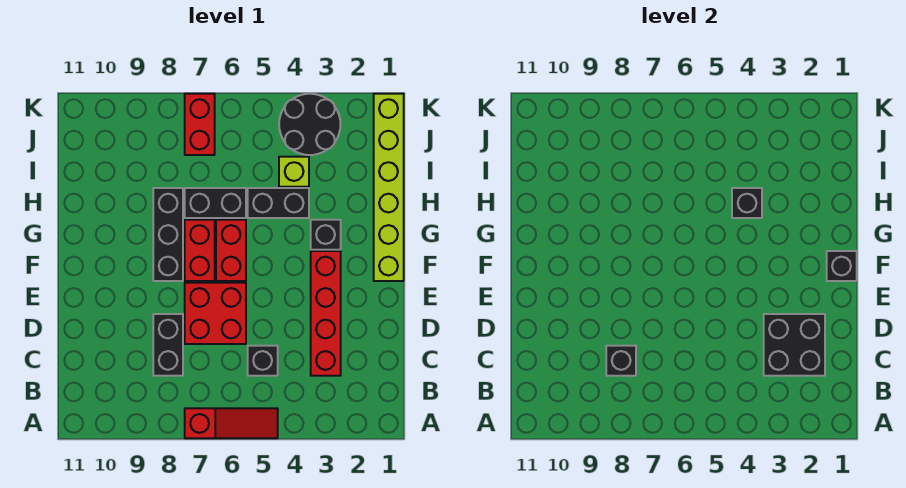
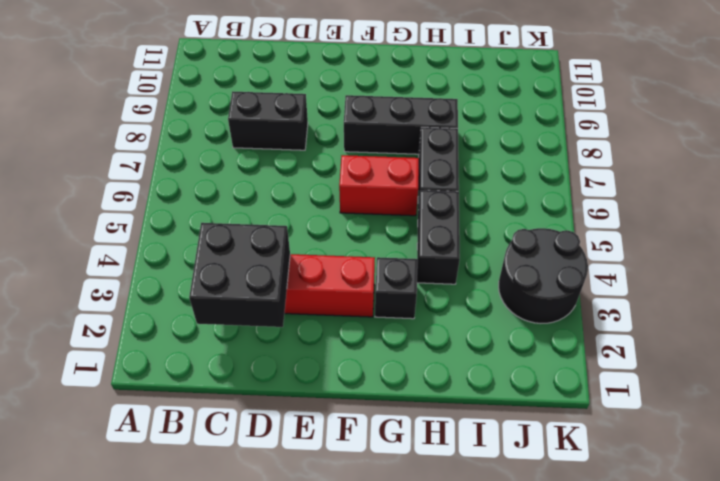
none -> red slope A5:A7 level 1 top 7
none -> black brick C5 level 1
none -> red brick D6:E7 level 1

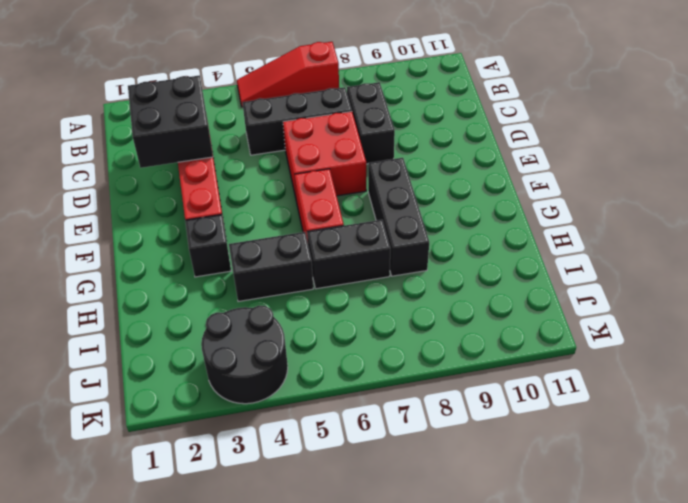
black brick C5:C7 level 1 -> black brick C5 level 1
none -> lime brick F1:K1 level 1
none -> red brick F7:G7 level 1
none -> lime brick I4 level 1

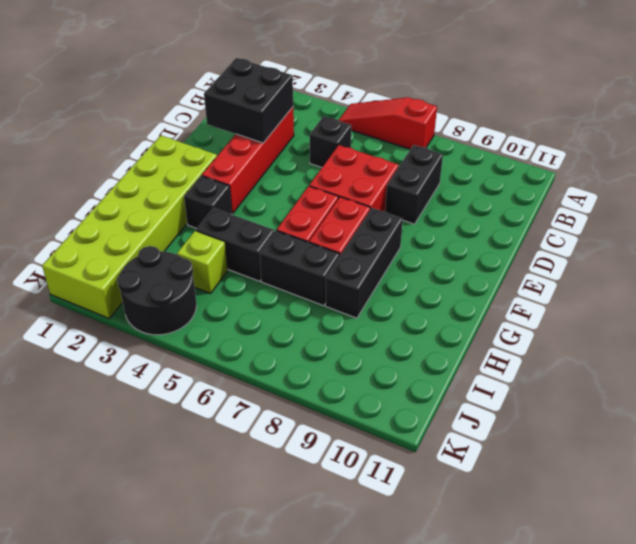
lime brick F1:K2 level 1 -> lime brick F1:K1 level 1
none -> red brick J7:K7 level 1
none -> black brick C8 level 2
none -> black brick F1 level 2

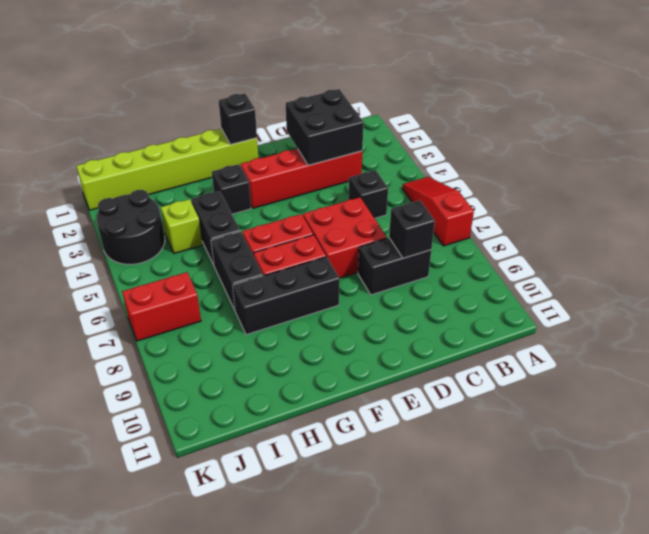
none -> black brick H4 level 2

